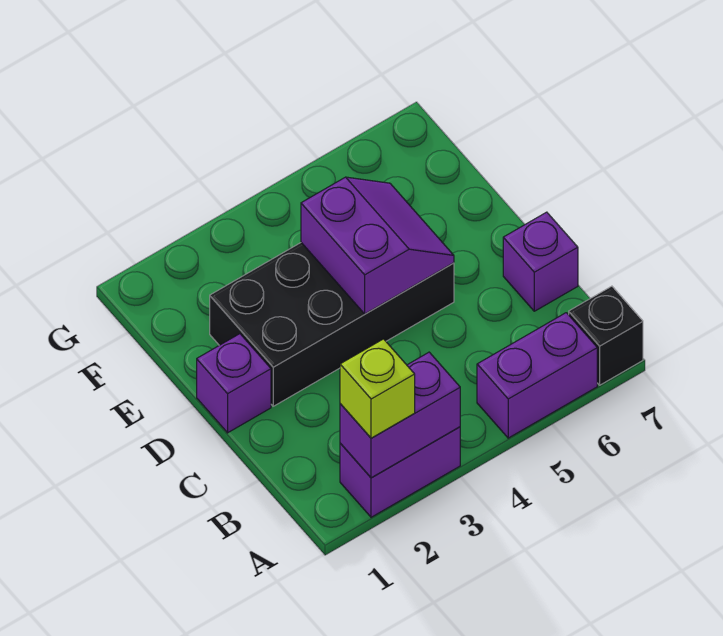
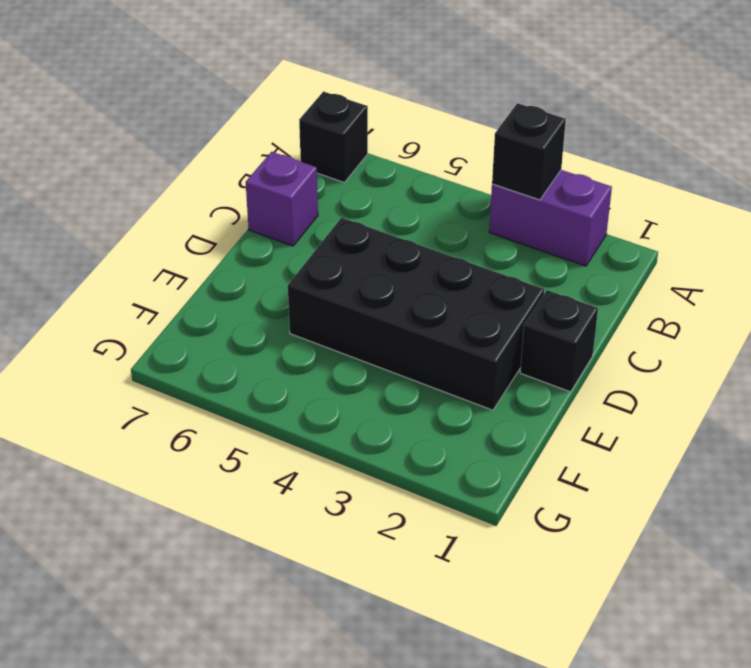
black brick A3 level 2 -> purple brick A2:A3 level 2
black brick D1 level 1 -> purple brick D1 level 1
none -> purple brick A5:A6 level 1
none -> purple slope D4:E5 level 2 top 4

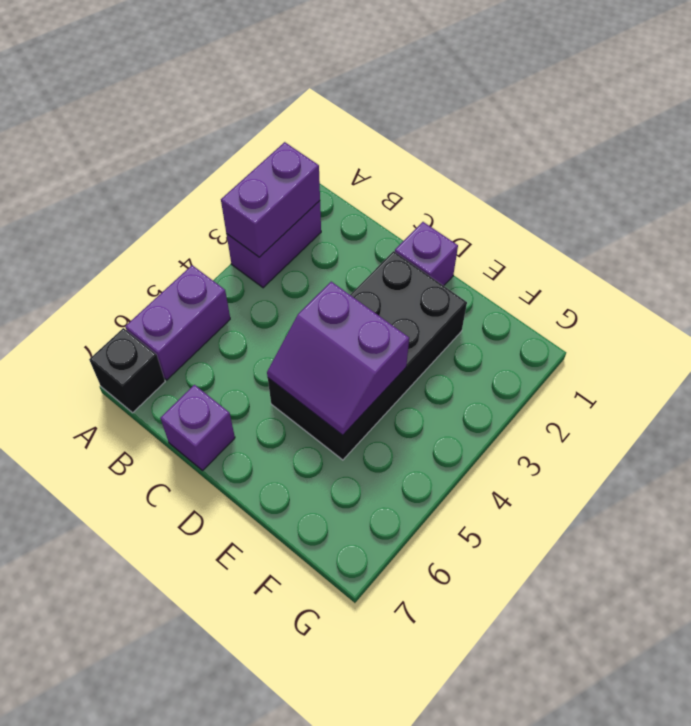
none -> lime brick A2 level 3

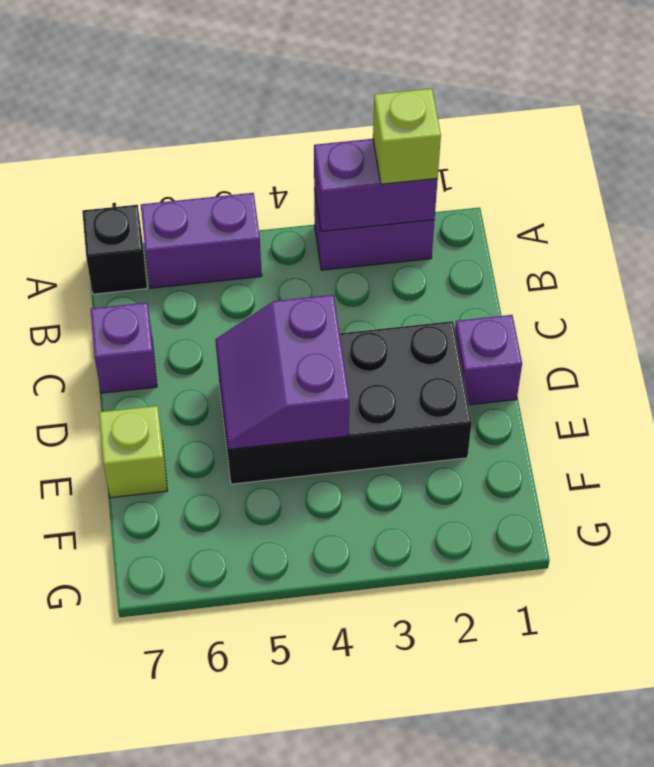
lime brick E7 level 1 -> none

